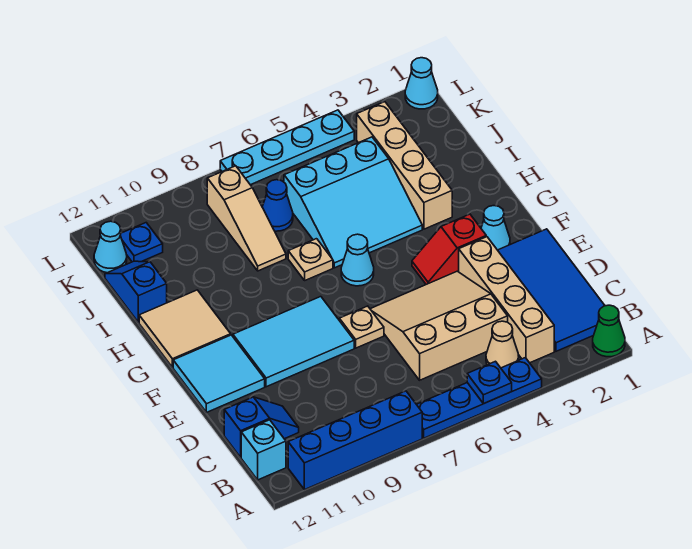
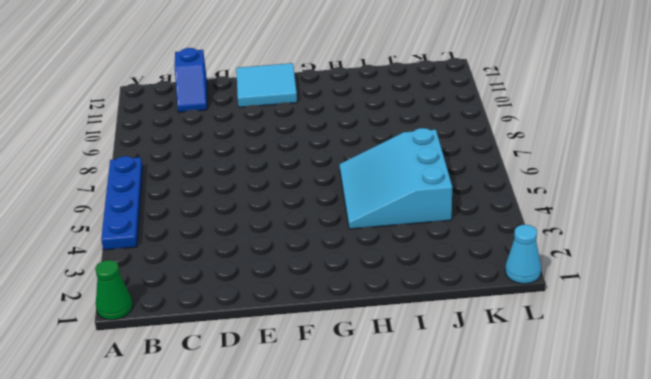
none -> blue brick A8:A11 level 1
none -> blue tile B1:E2 level 1
none -> tan brick B3:E3 level 1

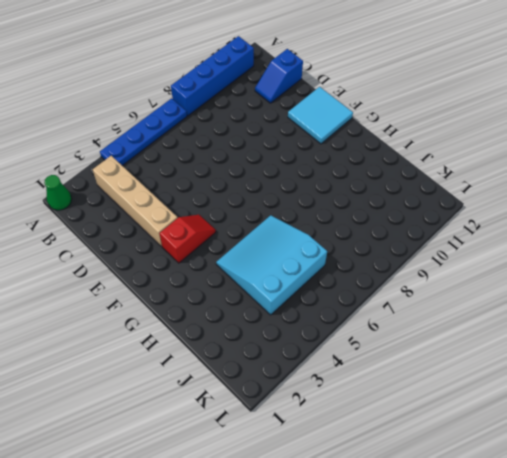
none -> blue tile B1:E2 level 1
none -> tan cone B4 level 1
none -> cyan brick B12 level 1

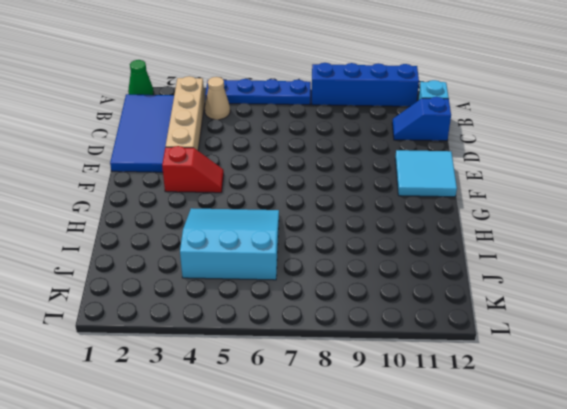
none -> tan slope C4:E6 level 1 top C
none -> tan plate E7 level 1
none -> cyan tile E8:F10 level 1

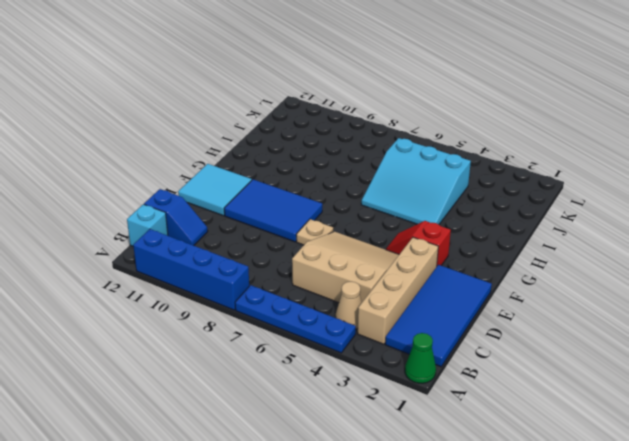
blue tile E8:F10 level 1 -> cyan tile E8:F10 level 1
none -> cyan cone F2 level 1
none -> cyan cone G6 level 1
none -> tan tile G11:H12 level 1

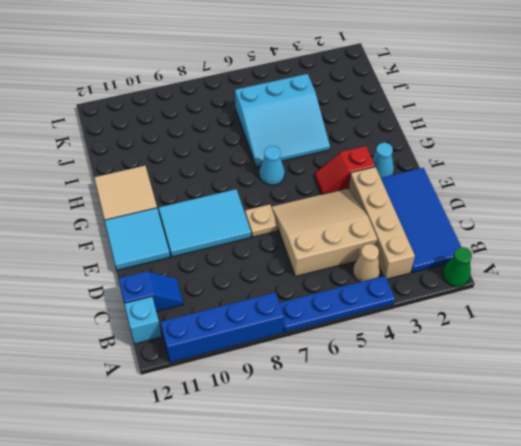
none -> tan brick H3:K3 level 1
none -> tan plate H7 level 1
none -> tan slope I8:K8 level 1 top K

